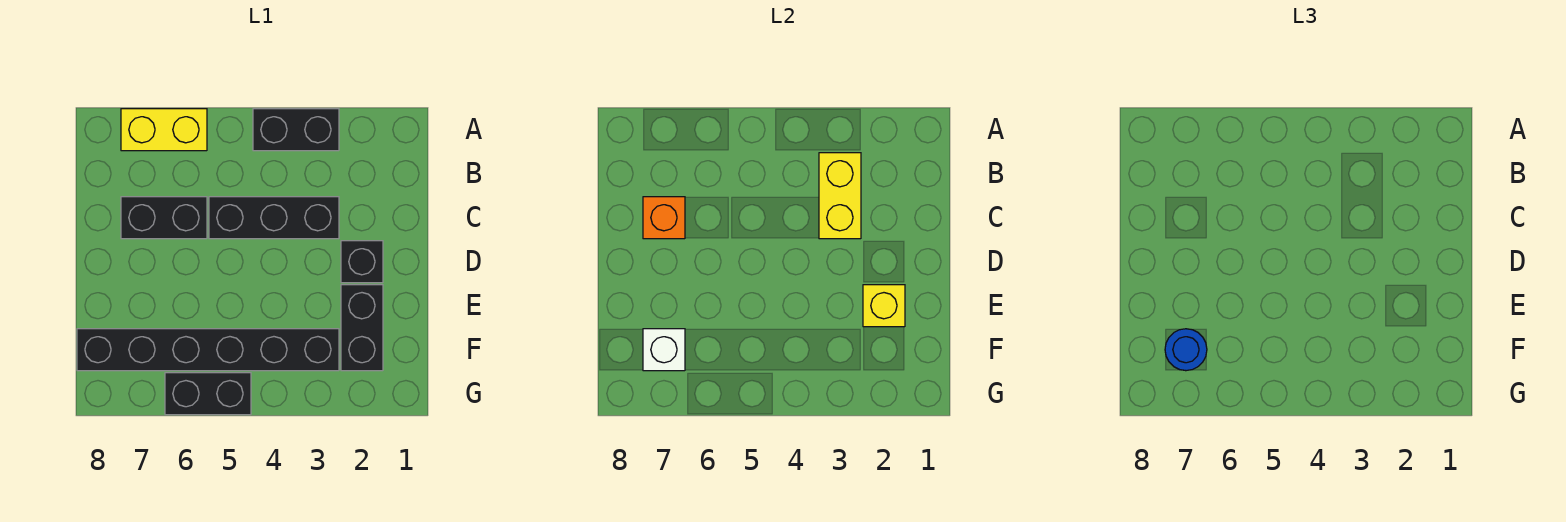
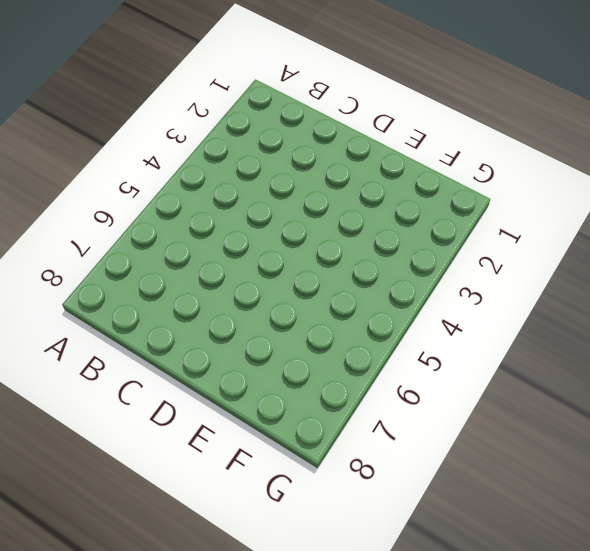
none -> black brick A3:A4 level 1
none -> yellow brick A6:A7 level 1
none -> black brick C3:C5 level 1

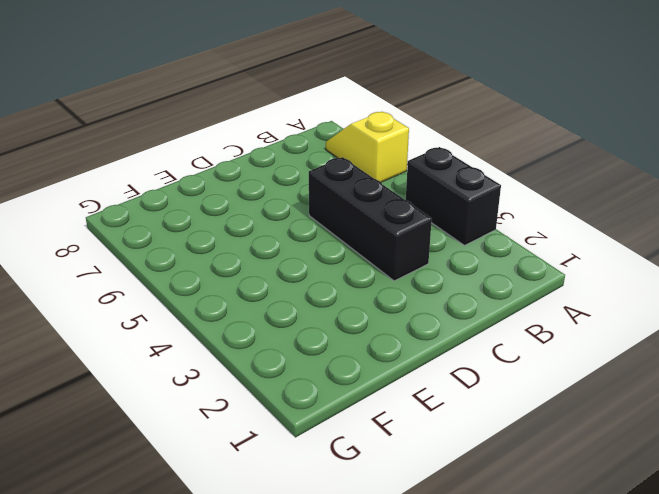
yellow slope A6:A7 level 1 top 6 -> yellow brick A6:A7 level 1
none -> black brick C6:C7 level 1
none -> black brick D2 level 1
none -> black brick E2:F2 level 1

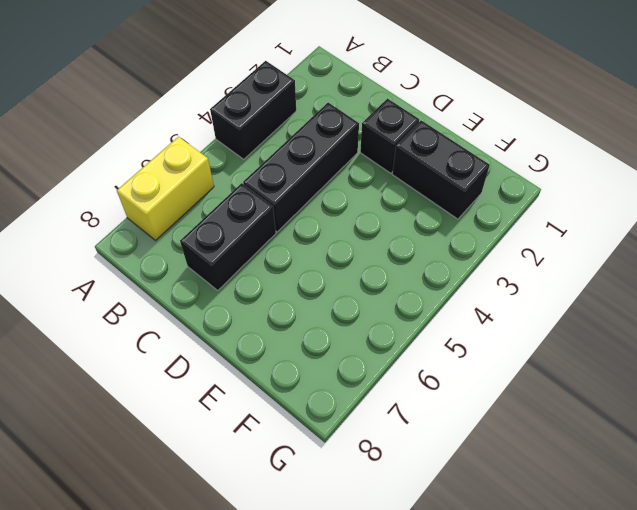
none -> black brick F3:F8 level 1
none -> black brick G5:G6 level 1
none -> yellow brick B3:C3 level 2

